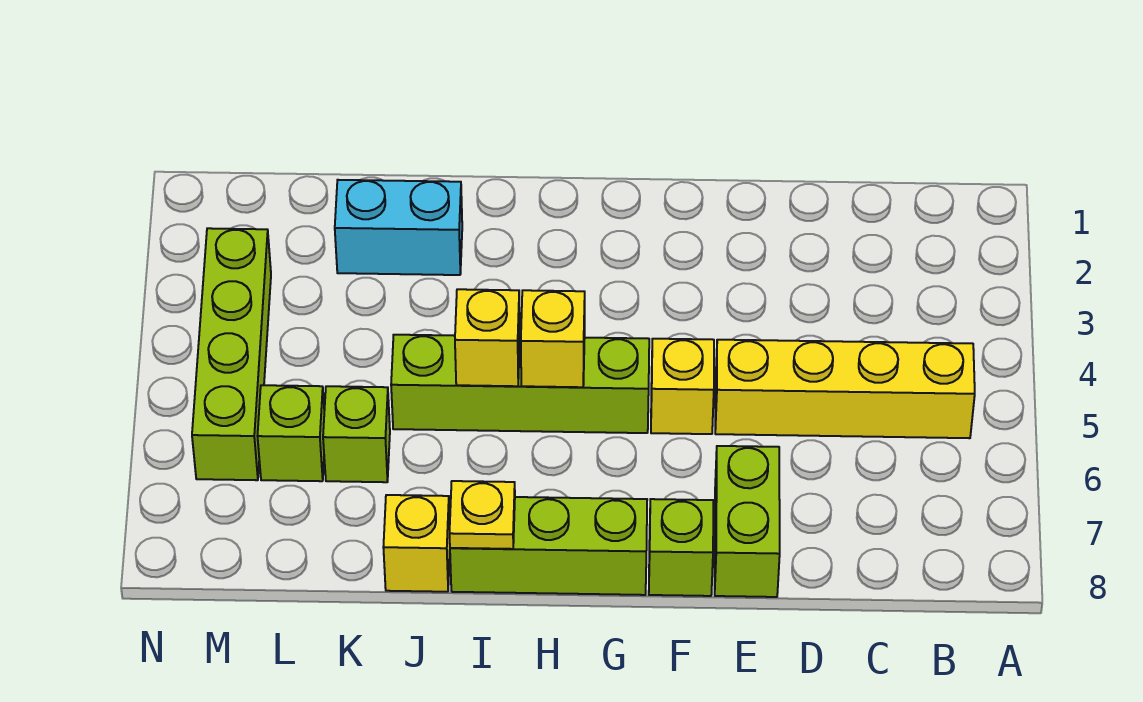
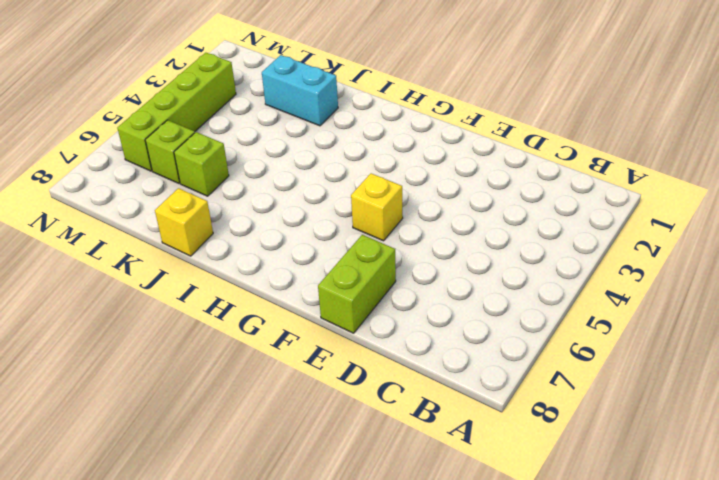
none -> yellow brick B5:E5 level 1
none -> lime brick F8 level 1
none -> lime brick G5:J5 level 1

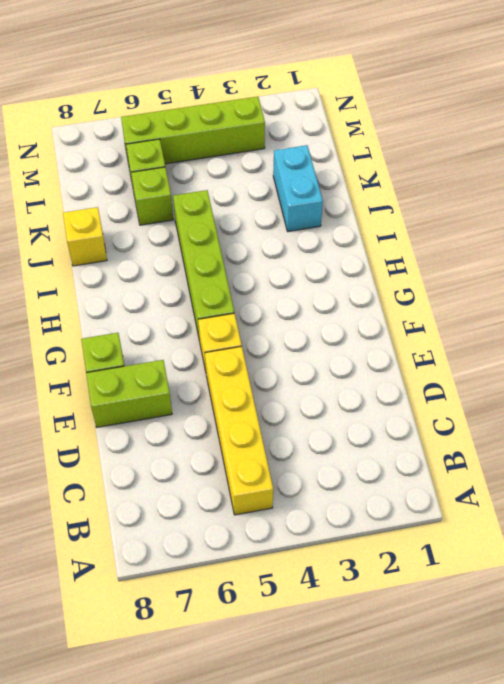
none -> lime brick G8:I8 level 1
none -> yellow brick H5 level 2
none -> yellow brick I5 level 2

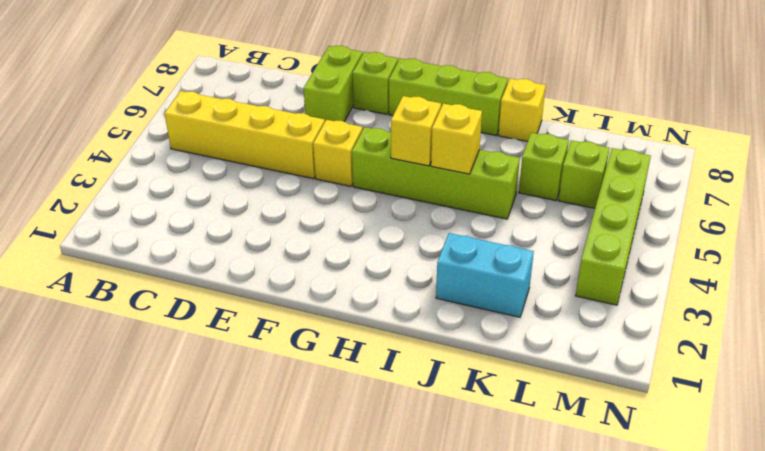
none -> yellow plate I8 level 2

